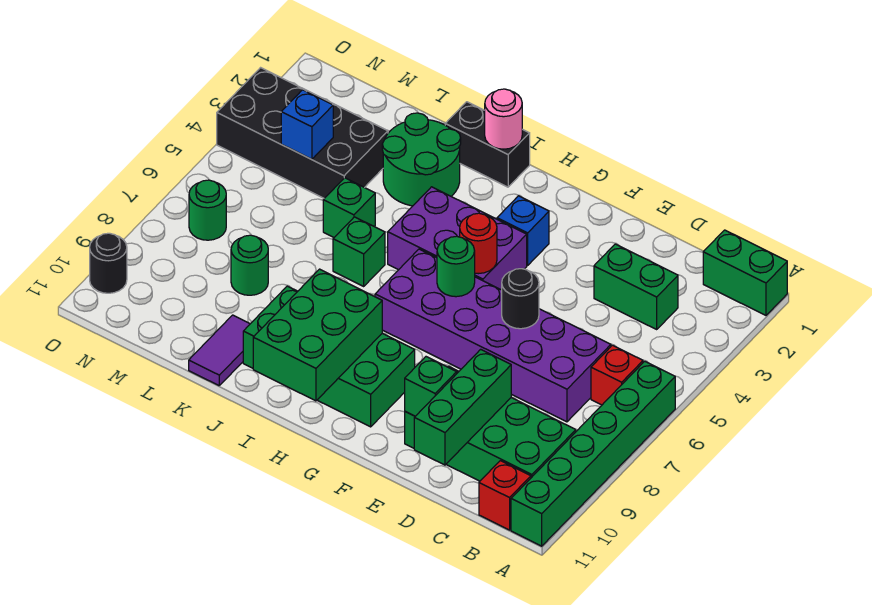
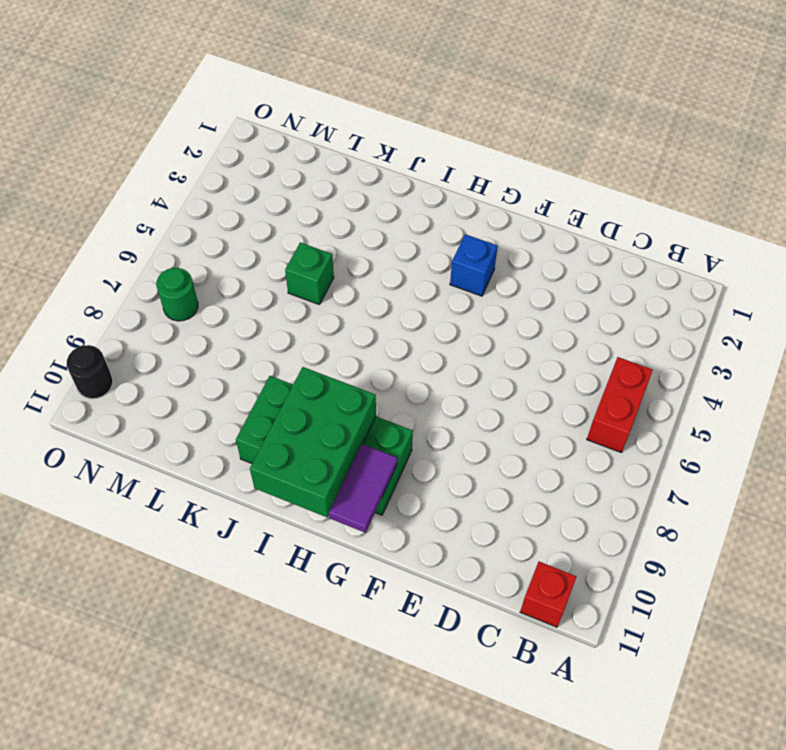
red brick B5:B6 level 1 -> red brick B6 level 1
purple tile G10:G11 level 2 -> purple tile K10:K11 level 1
none -> green brick A1:B1 level 1
none -> green brick A6:A11 level 1
none -> green brick B9:E10 level 1

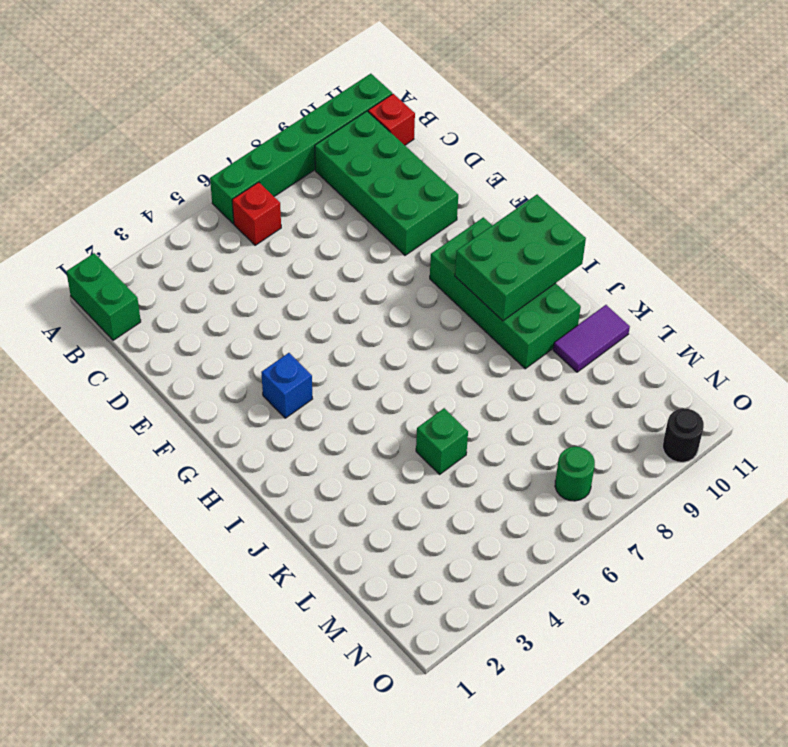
none -> green brick C3:D3 level 1
none -> purple brick C6:H7 level 1
none -> purple brick G4:I5 level 1

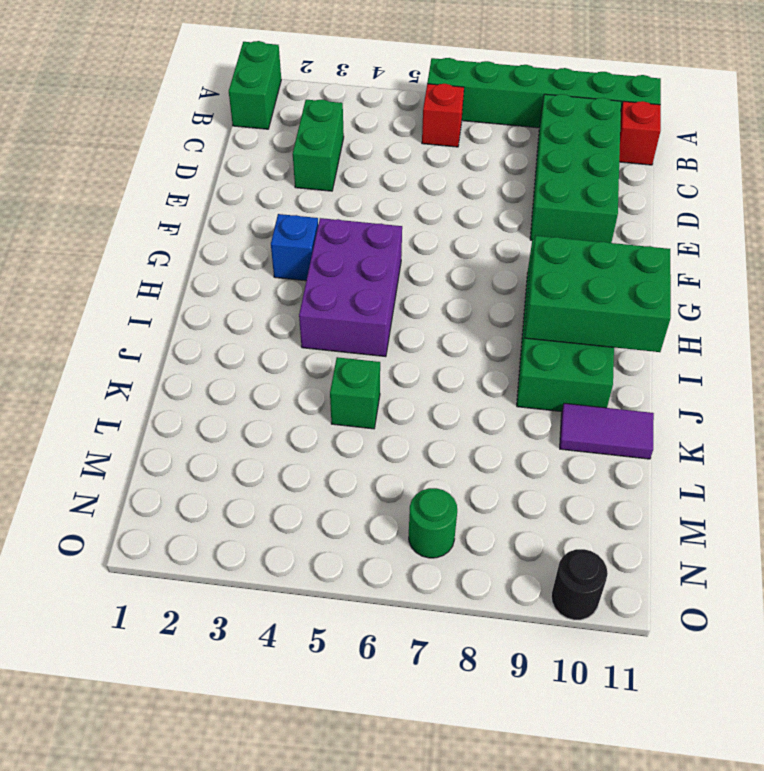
none -> purple brick C6:H7 level 1
none -> black brick I1:J1 level 1
none -> green round brick J2:K3 level 1

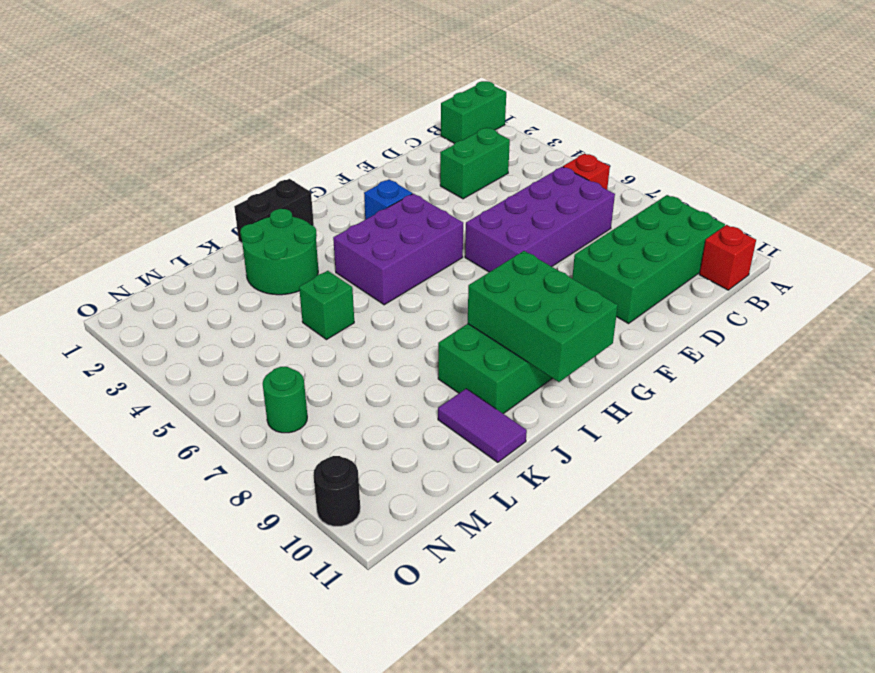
purple brick C6:F7 level 1 -> purple brick C6:H7 level 1
none -> green brick A6:A11 level 1
none -> green brick J6 level 1
none -> black brick L3:O4 level 1

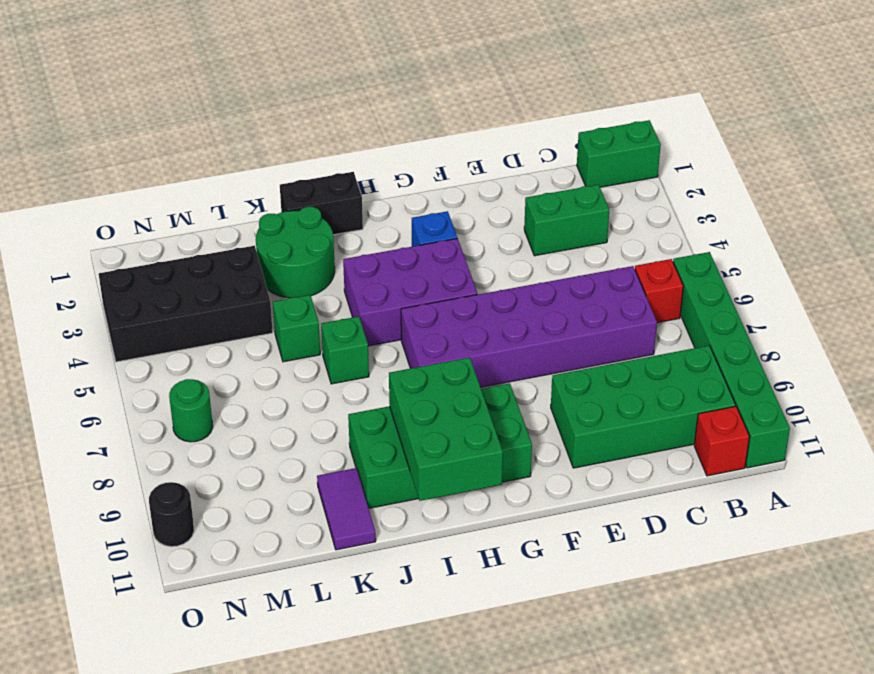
none -> green round brick L8 level 1
none -> green brick D9:D11 level 2
none -> black round brick E6 level 2

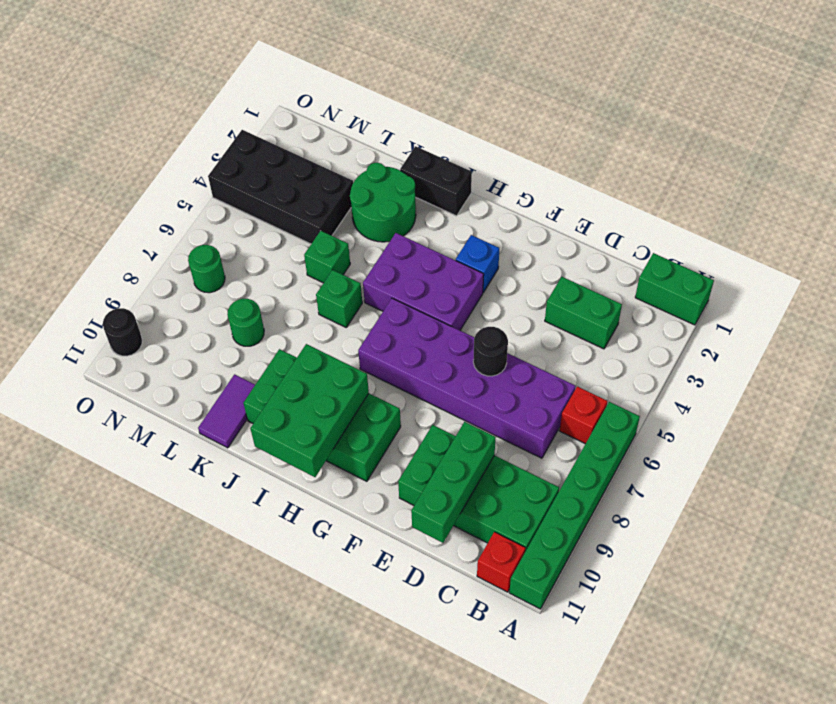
none -> green brick E10 level 2
none -> red round brick G5 level 2
none -> green round brick G6 level 2

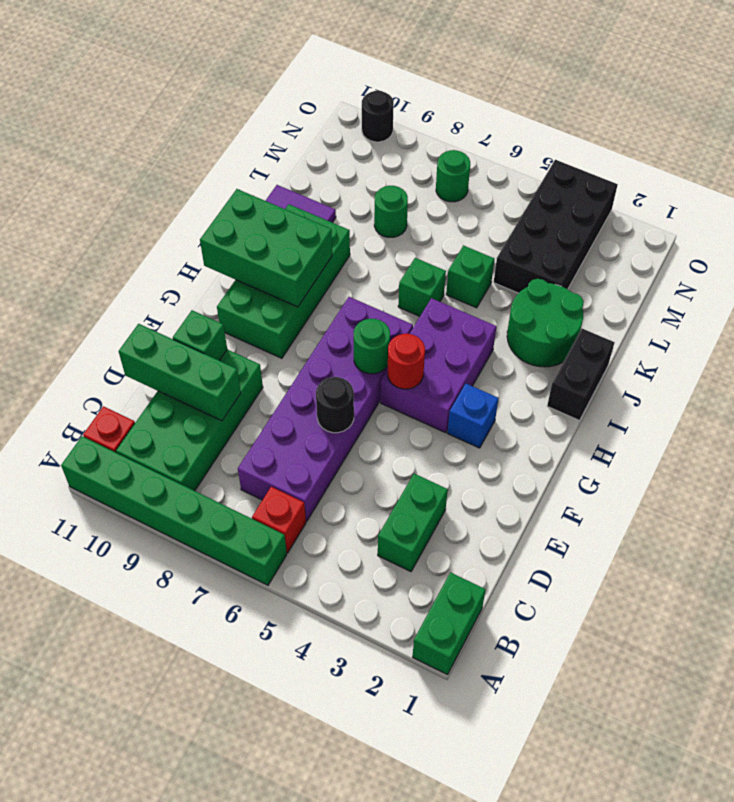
none -> pink round brick I1 level 2
none -> blue brick M4 level 2

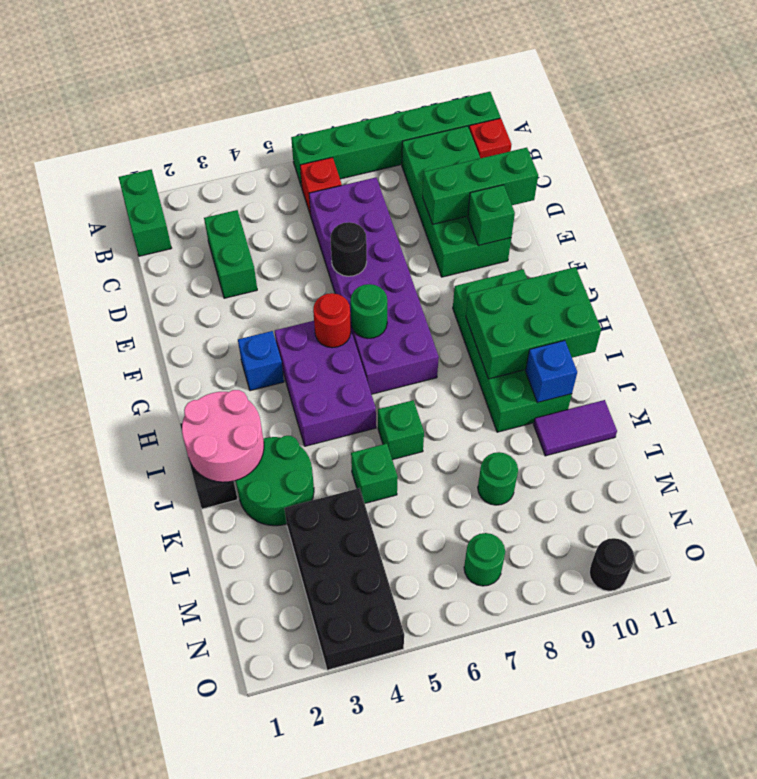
pink round brick I1:J2 level 2 -> pink round brick I1 level 2
blue brick J10 level 2 -> blue brick M4 level 2

